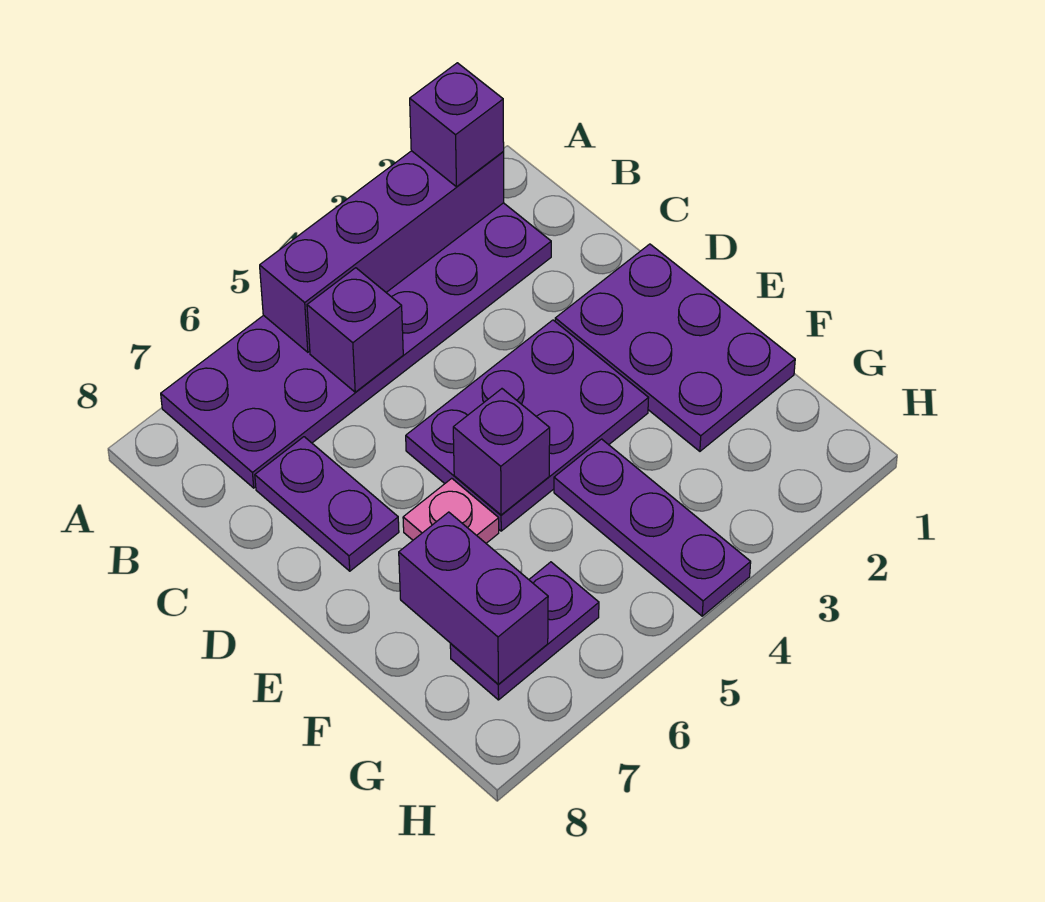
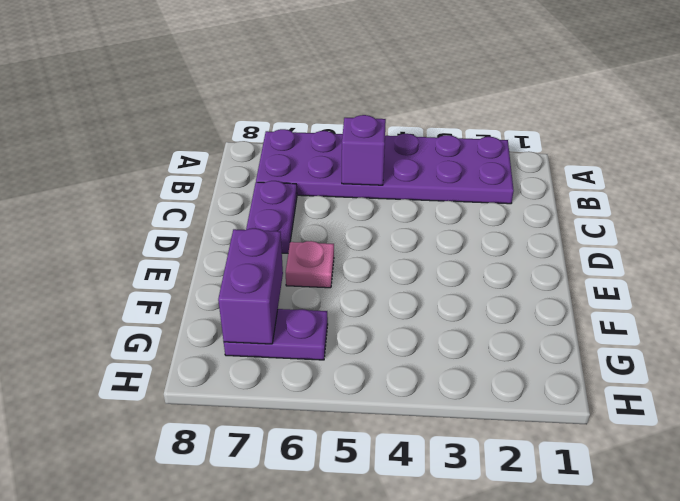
none -> purple plate D1:F2 level 1
none -> purple plate D3:E5 level 1
none -> purple plate F4:H4 level 1

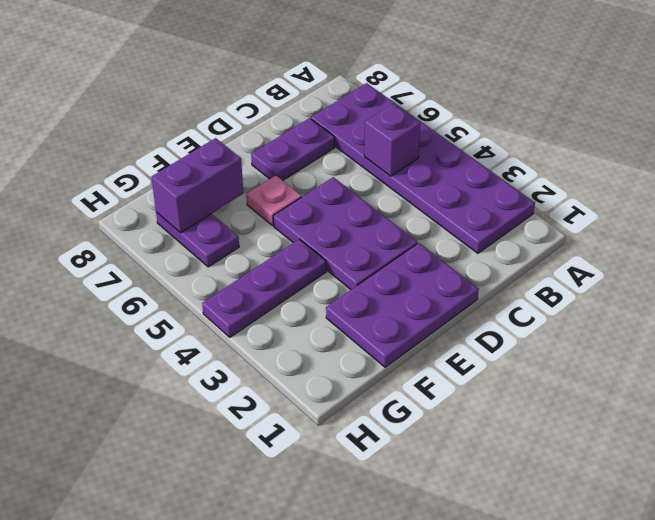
none -> purple brick A2:A5 level 2
none -> purple brick E5 level 2
none -> purple brick A2 level 3

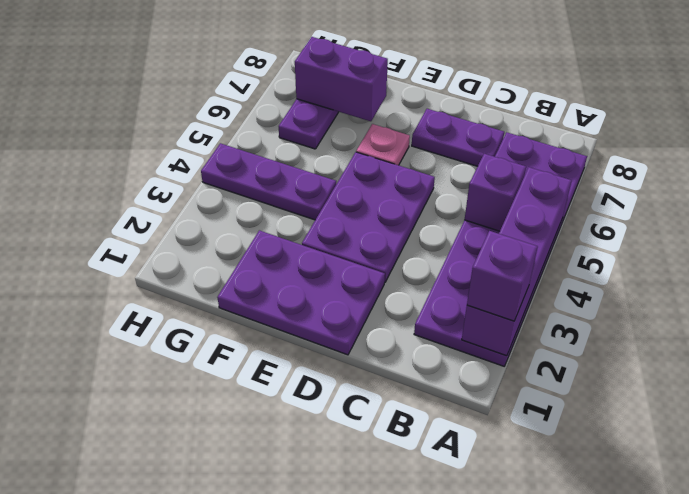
none -> purple brick E5 level 2

